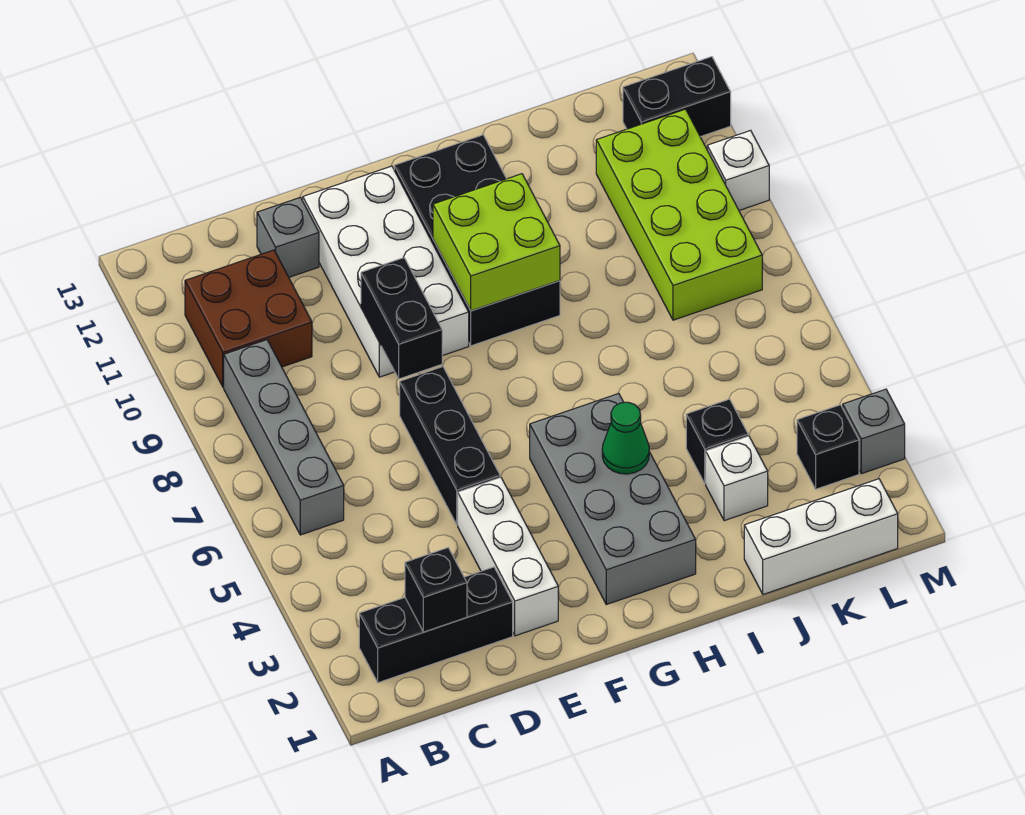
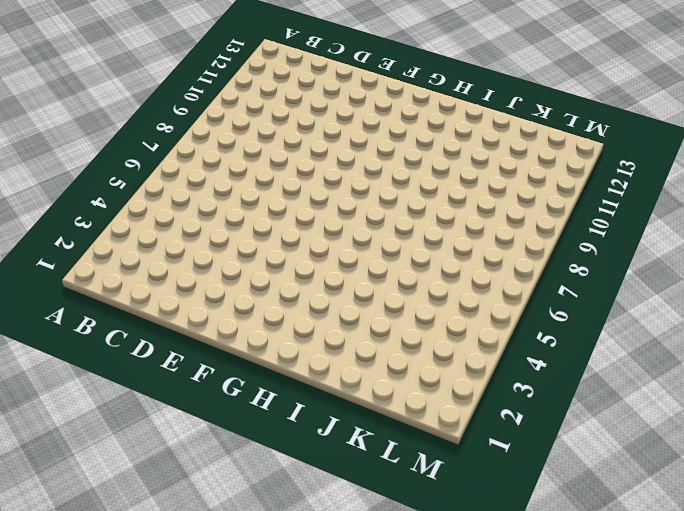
none -> black brick B2:D2 level 1
none -> grey brick B6:B9 level 1
none -> brown brick B10:C11 level 1

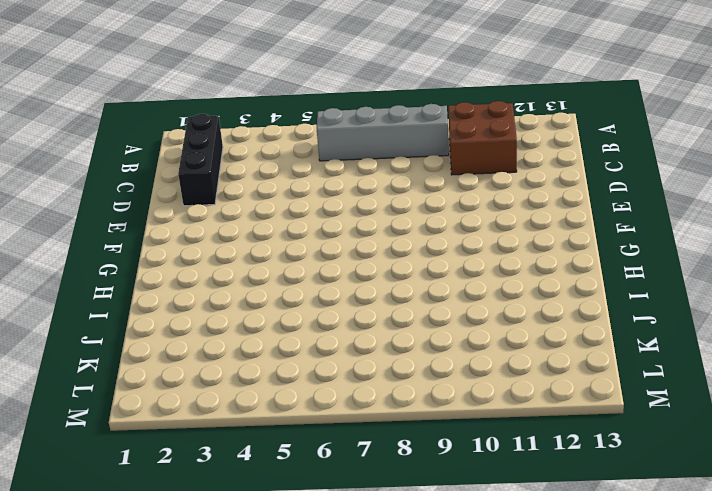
none -> grey brick D12 level 1
none -> white brick E2:E4 level 1
none -> black brick E5:E7 level 1

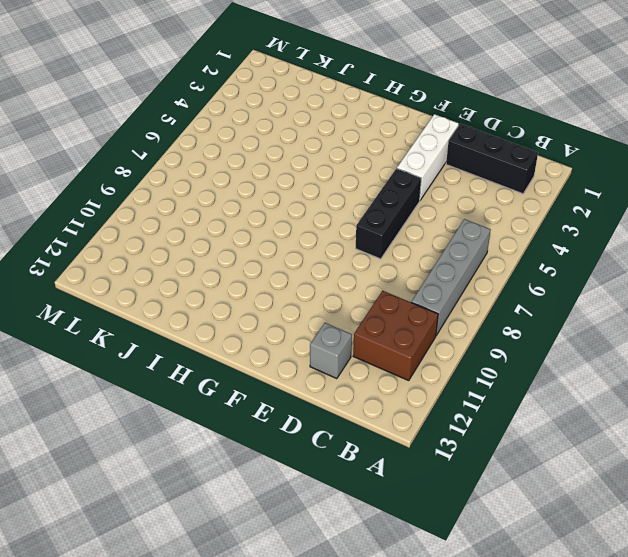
none -> white brick E9:F12 level 1
none -> grey brick G2:H5 level 1
none -> black brick G9:H12 level 1

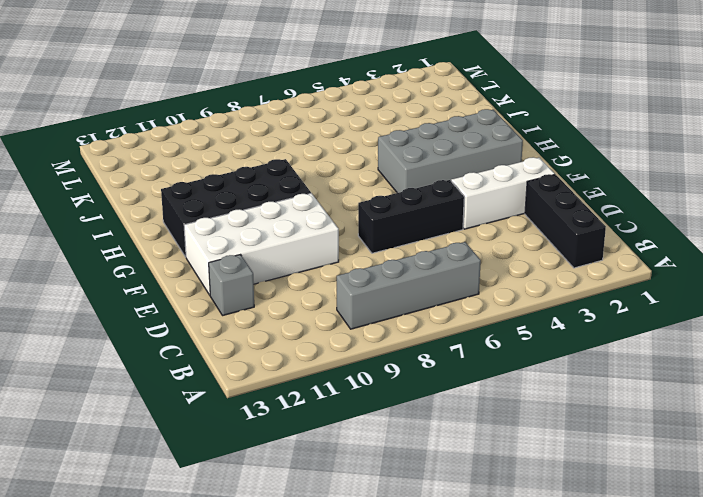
none -> brown brick B10:C11 level 1
none -> white brick J1:L1 level 1
none -> white brick J3 level 1

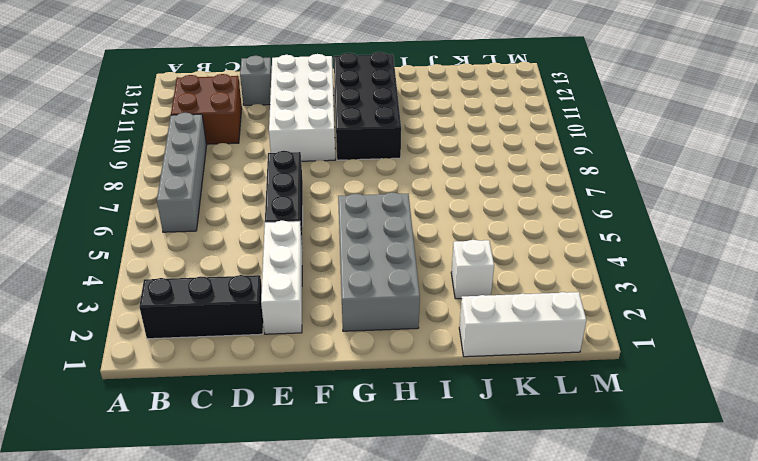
none -> black brick J4 level 1
none -> lime brick K8:L11 level 1
none -> black brick L3 level 1

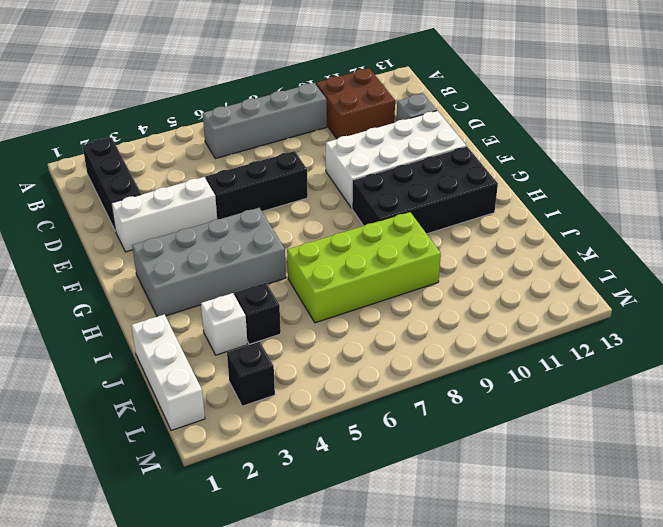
lime brick I6:J9 level 1 -> lime brick K8:L11 level 1
none -> black brick L12:M12 level 1
none -> grey brick M3 level 1
none -> white brick M10 level 1

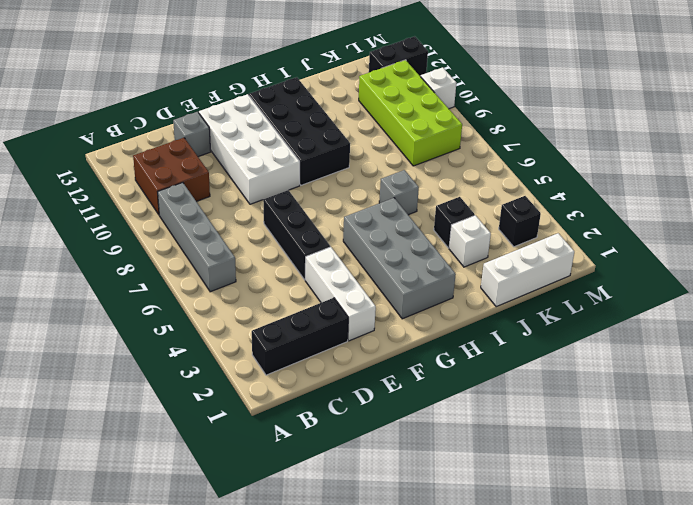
grey brick I6 level 1 -> grey brick M3 level 1
none -> black brick C2 level 2
none -> black brick E8:E9 level 2
none -> lime brick G9:H10 level 2

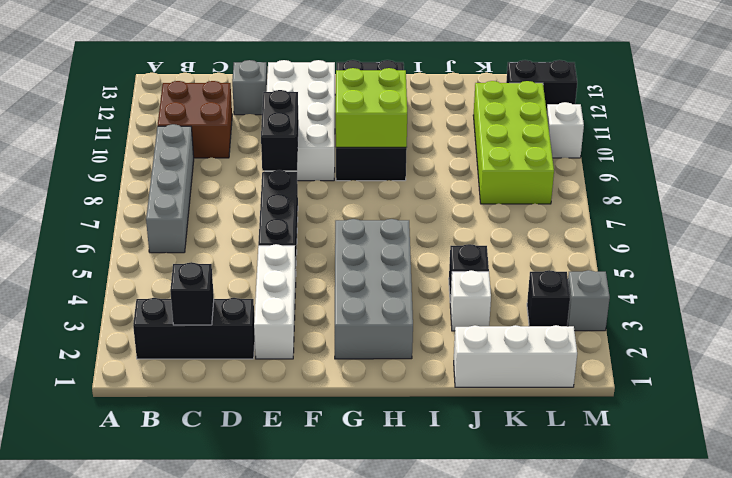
none -> green cone H4 level 2

